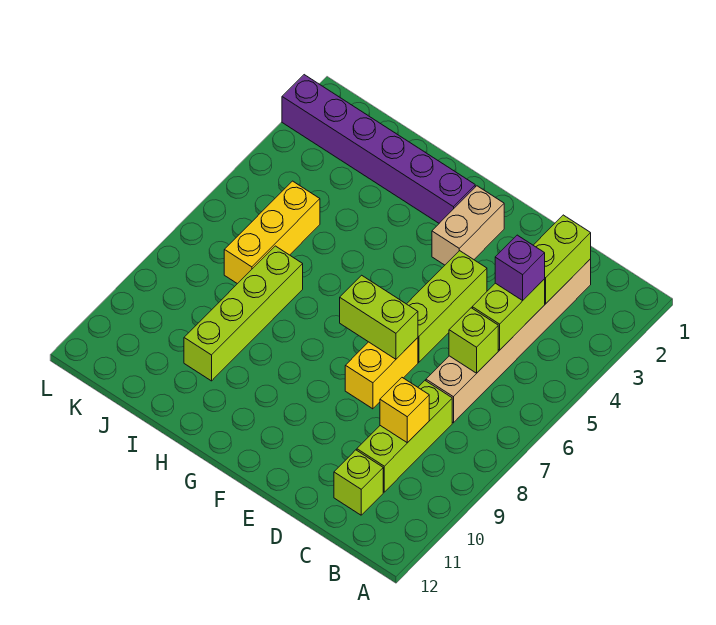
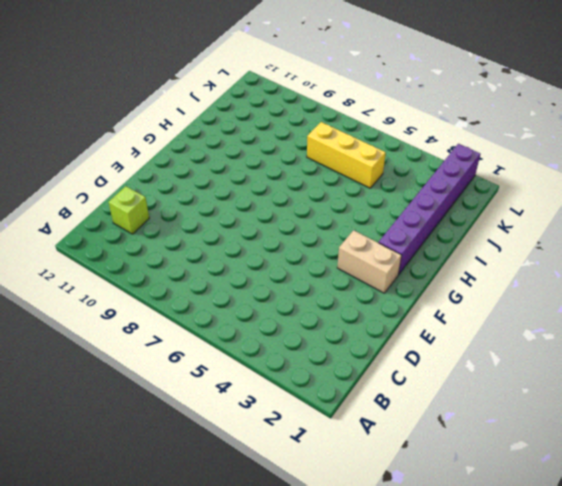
none -> tan brick C2:C7 level 1
none -> lime brick C8:C10 level 1
none -> lime brick E4:E6 level 1

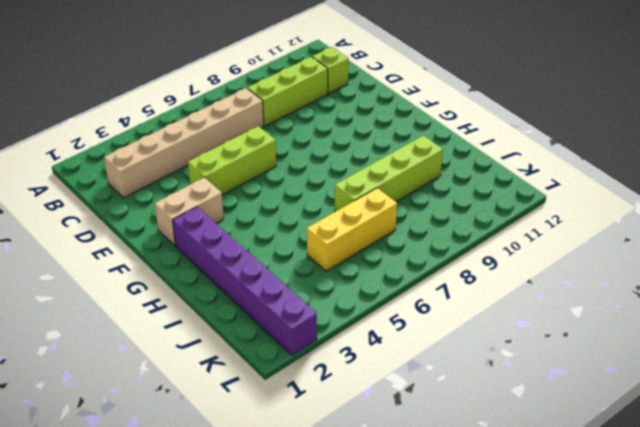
none -> yellow brick E7:E8 level 1
none -> lime brick C2:C3 level 2
none -> lime brick C4:C5 level 2

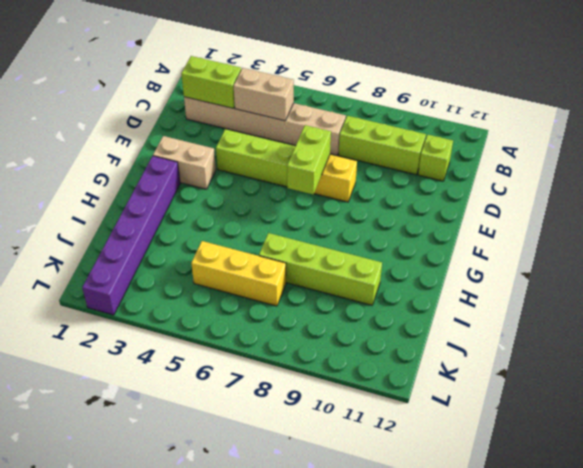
tan brick C4:C5 level 2 -> lime brick C4:C5 level 2
none -> lime brick C6 level 2
none -> yellow brick C9 level 2
none -> purple brick C4 level 3

